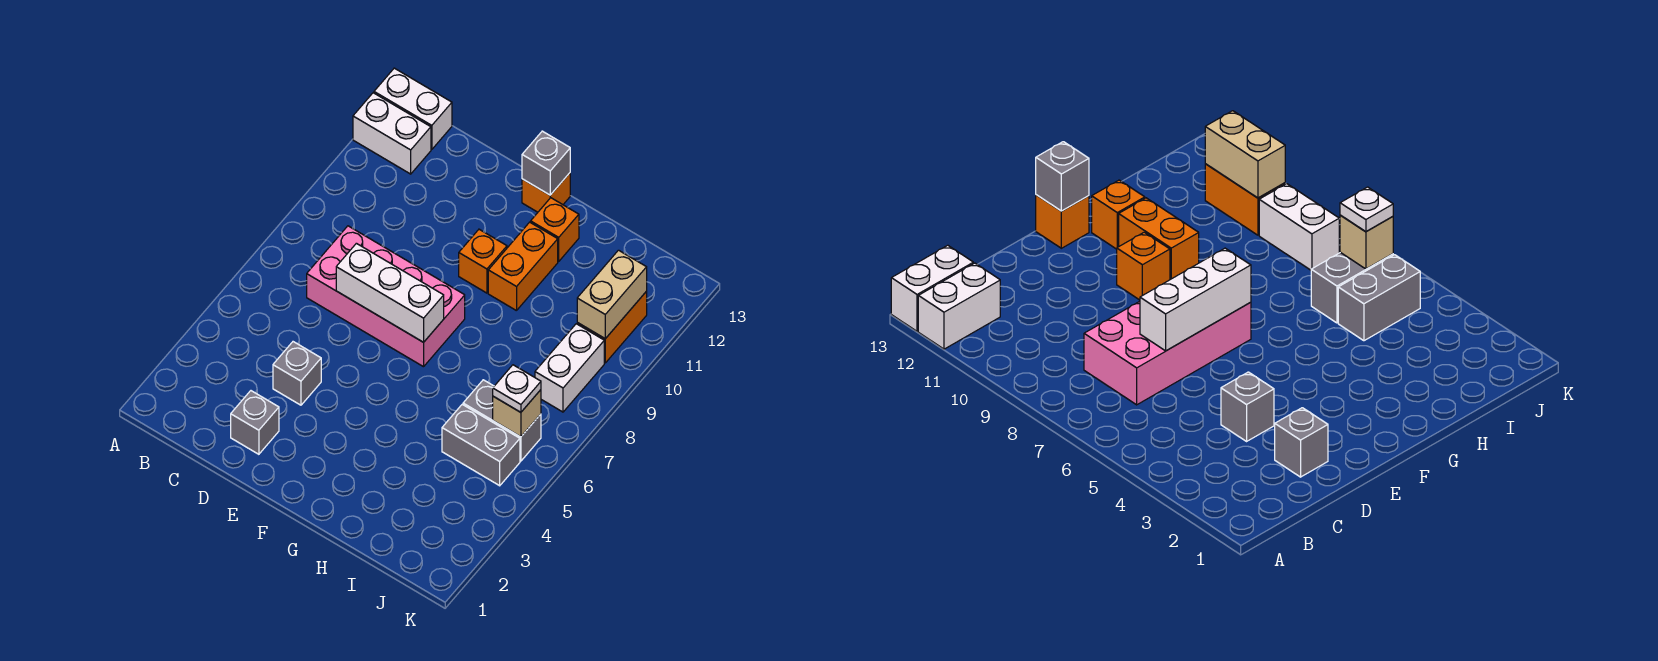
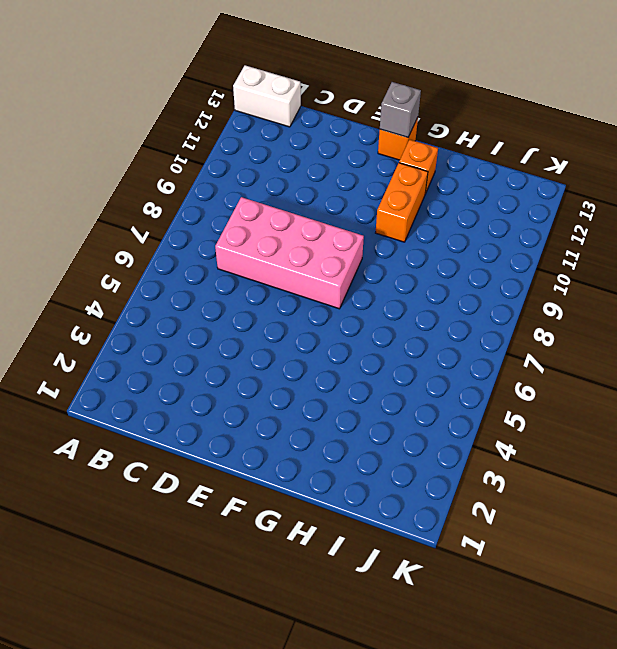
none -> white brick A12:B12 level 1
none -> grey brick D2 level 1
none -> grey brick D4 level 1

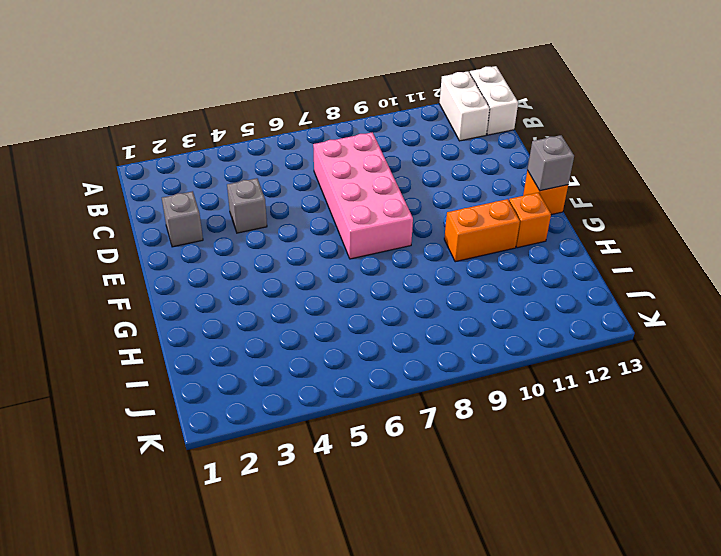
none -> orange brick F10 level 1
none -> grey brick I5:J5 level 1
none -> grey brick I6:J6 level 1

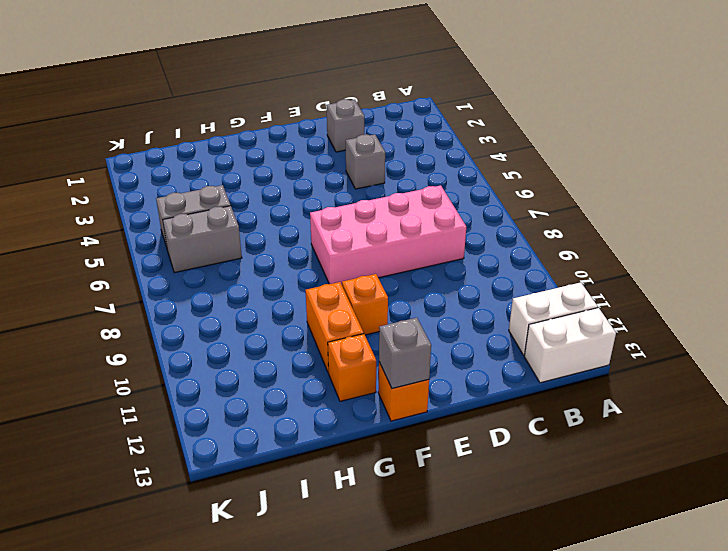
none -> white brick J8:J9 level 1
none -> orange brick J10:J11 level 1
none -> white brick D7:F7 level 2

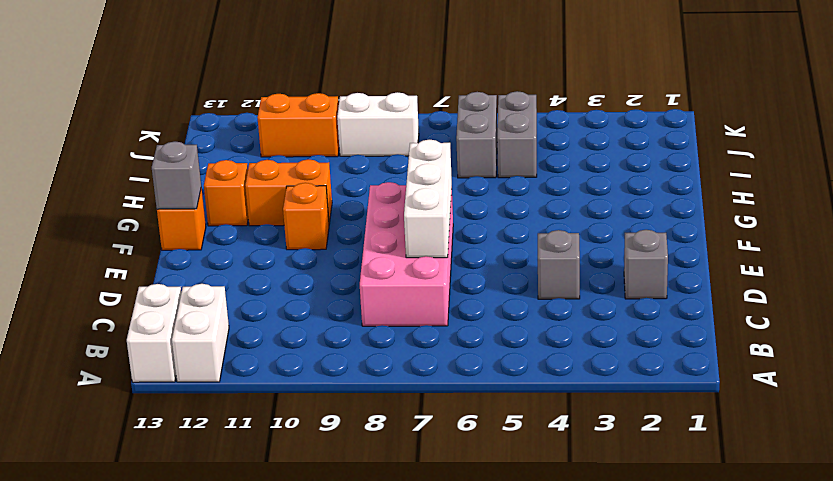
none -> tan brick J6 level 2
none -> tan brick J10:J11 level 2
none -> white plate J6 level 3

